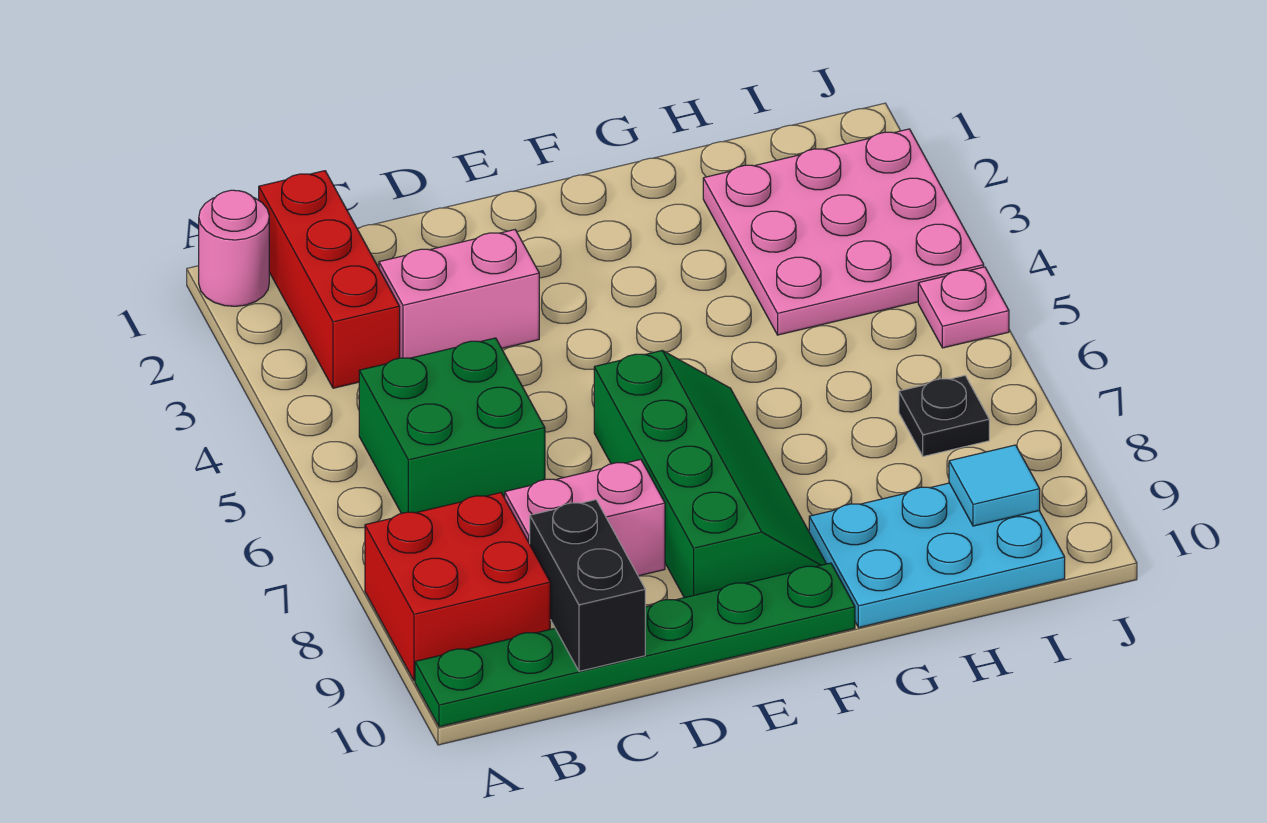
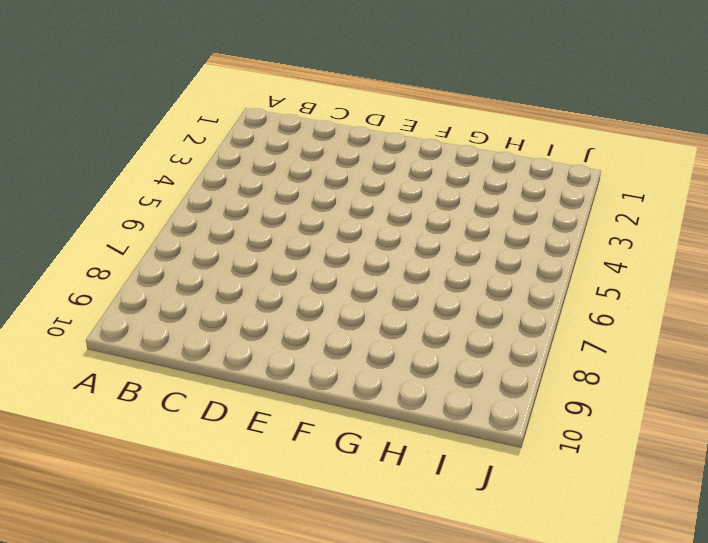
none -> pink round brick A1 level 1
none -> red brick A8:B9 level 1
none -> green plate A10:F10 level 1

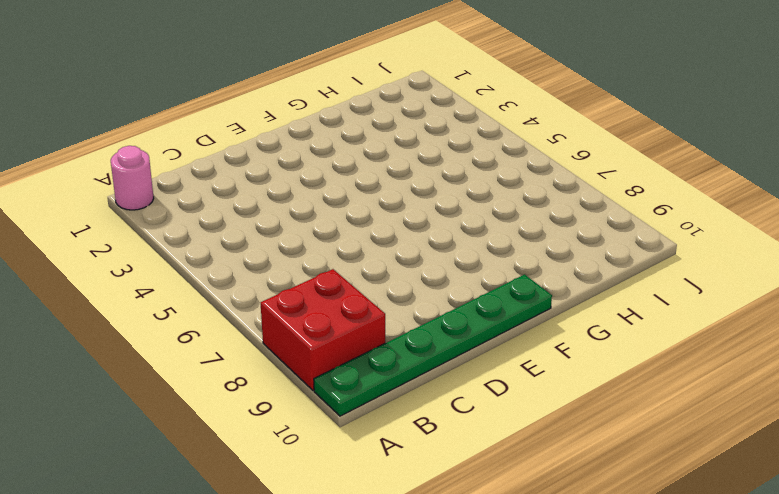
none -> red brick B1:B3 level 1
none -> green brick B5:C6 level 1
none -> pink brick C3:D3 level 1

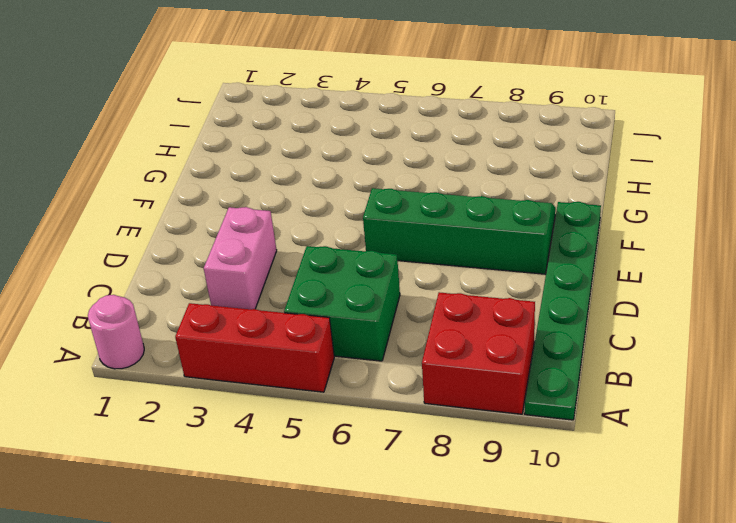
red brick A3:A5 level 1 -> red brick B1:B3 level 1
none -> pink brick C8:D8 level 1
none -> cyan plate G9:I10 level 1
none -> pink plate H2:J4 level 1

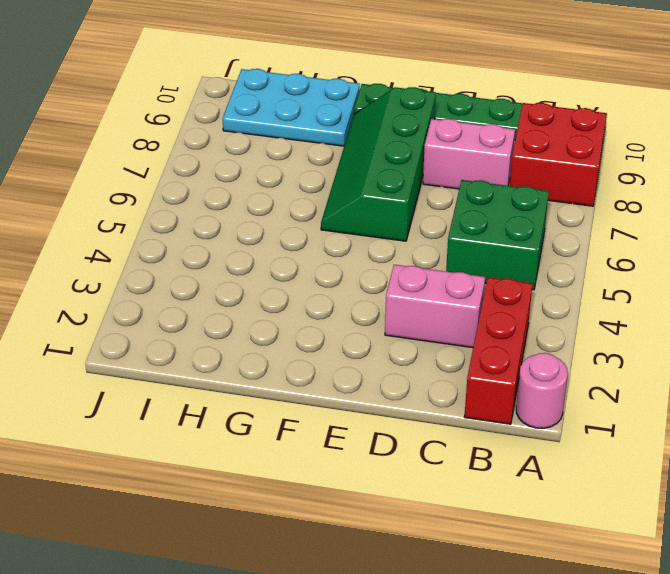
none -> pink plate H2:J4 level 1
none -> black plate I7 level 1
none -> pink plate J5 level 1

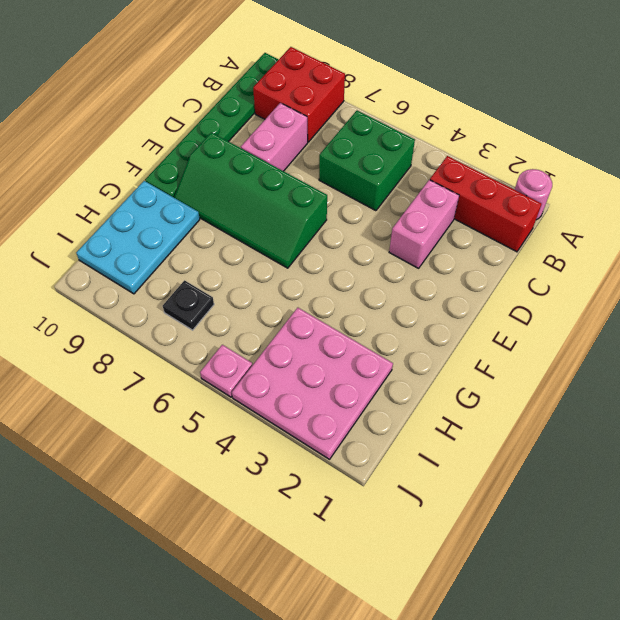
none -> black brick C9:C10 level 2
none -> cyan tile I9 level 2

